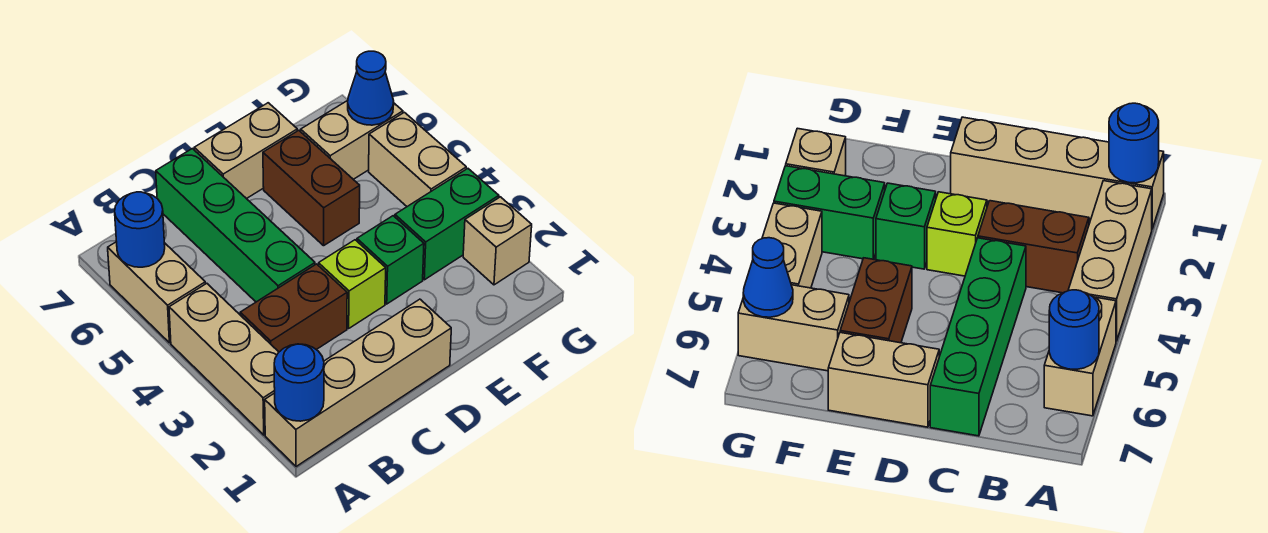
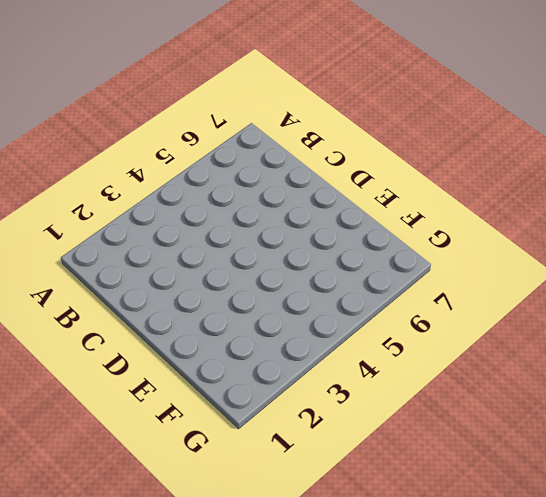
none -> tan brick A1:D1 level 1
none -> tan brick A2:A4 level 1
none -> tan brick A5:A6 level 1

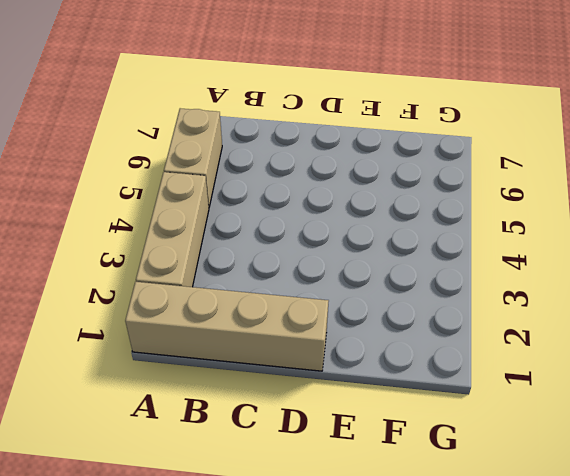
none -> brown brick B3:C3 level 1
none -> green brick C4:C7 level 1
none -> lime brick D3 level 1

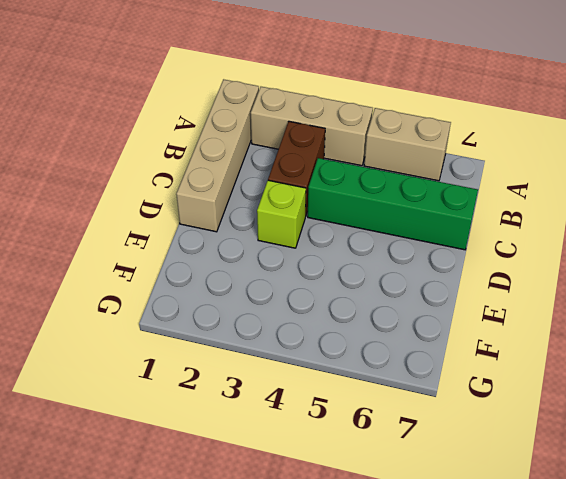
none -> tan brick D7:E7 level 1
none -> green brick E3 level 1
none -> brown brick E5:E6 level 1

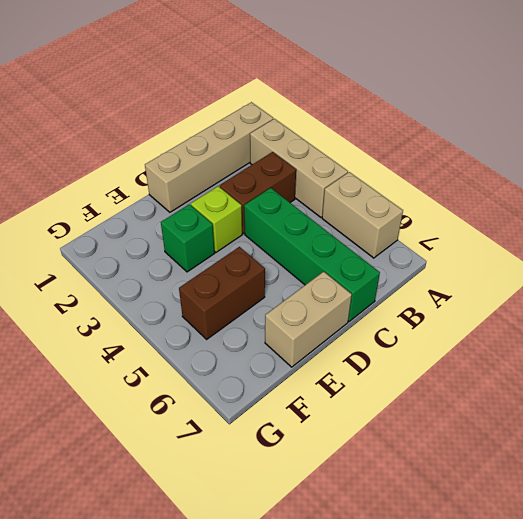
brown brick E5:F5 level 1 -> brown brick E5:E6 level 1
none -> green brick F3:G3 level 1
none -> tan brick F6:G6 level 1
none -> tan brick G2 level 1

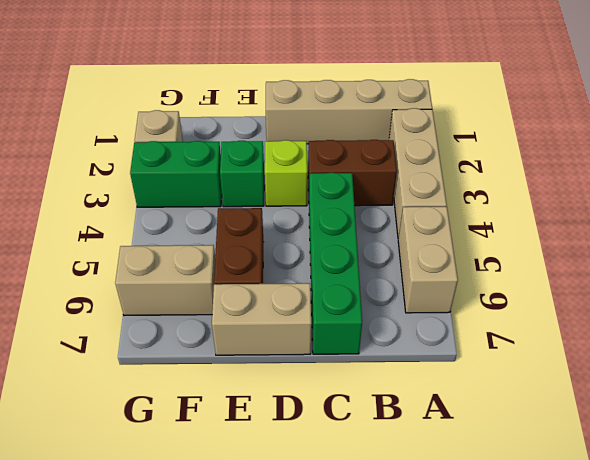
none -> tan brick G4:G5 level 1
none -> blue round brick A1 level 2
none -> blue round brick A6 level 2

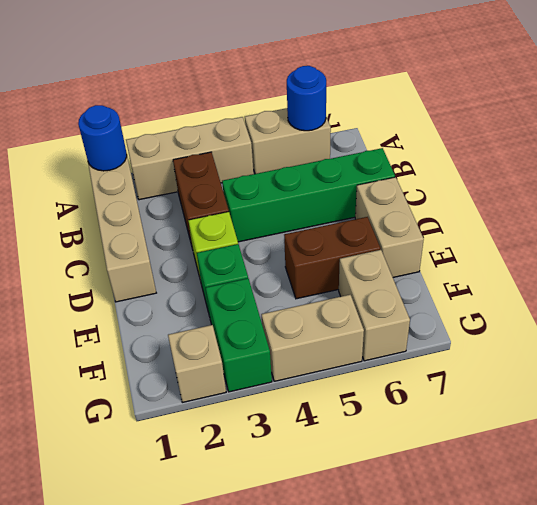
none -> blue cone G6 level 2

